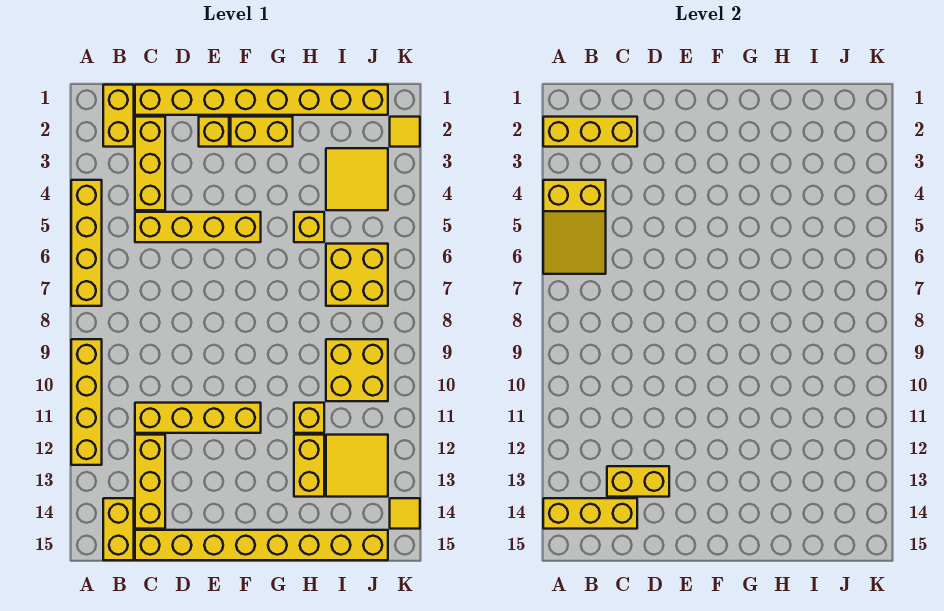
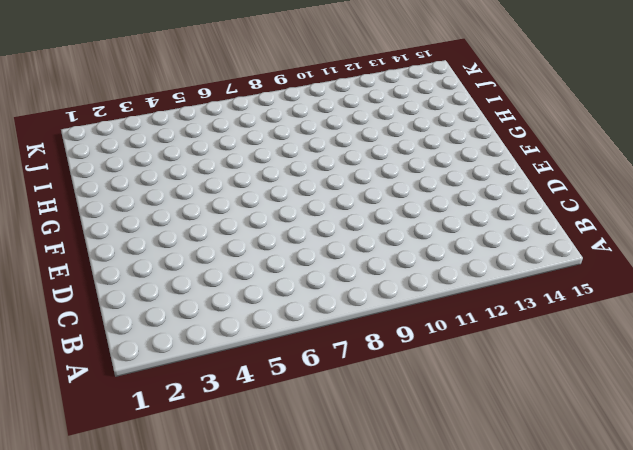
none -> yellow brick A4:A7 level 1
none -> yellow brick A9:A12 level 1
none -> yellow brick B1:B2 level 1

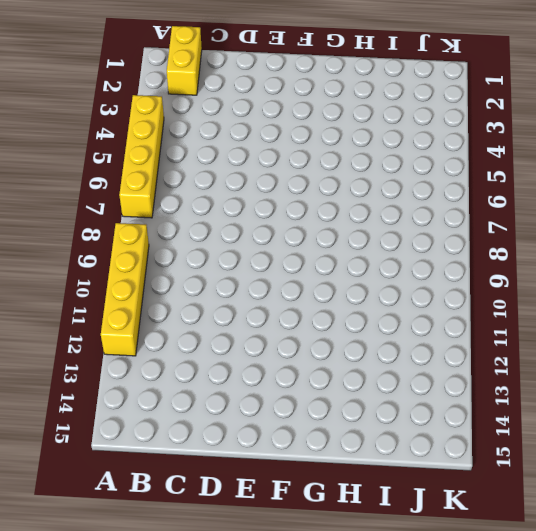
none -> yellow brick B14:B15 level 1
none -> yellow brick C1:J1 level 1
none -> yellow brick C2:C4 level 1

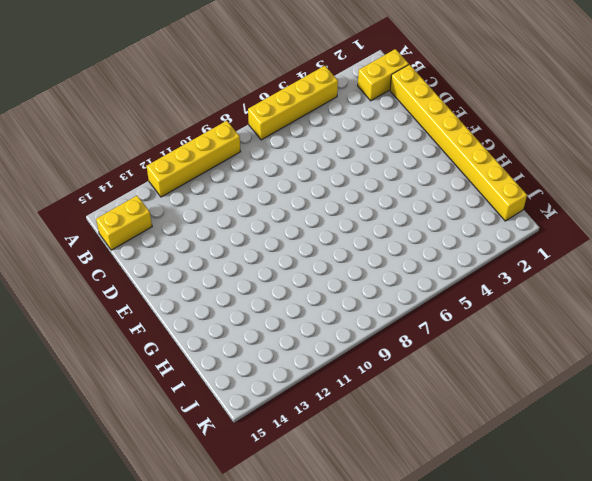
none -> yellow brick C2:C4 level 1
none -> yellow brick C5:F5 level 1
none -> yellow brick C11:F11 level 1

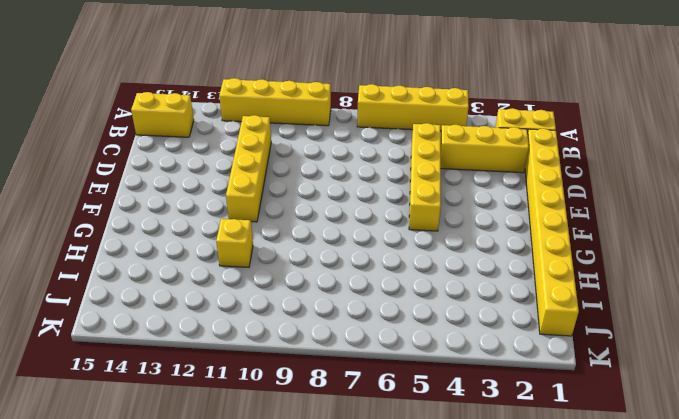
none -> yellow brick C12:C14 level 1
none -> yellow brick C15:J15 level 1
none -> yellow brick E2 level 1

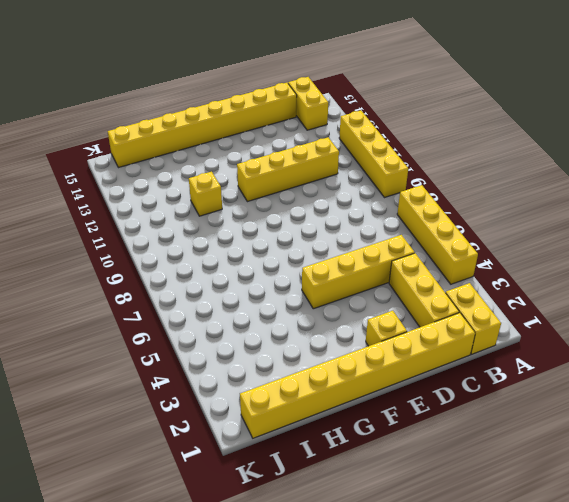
none -> yellow brick C12:C14 level 1
none -> yellow brick F2:G2 level 1
none -> yellow brick H5 level 1

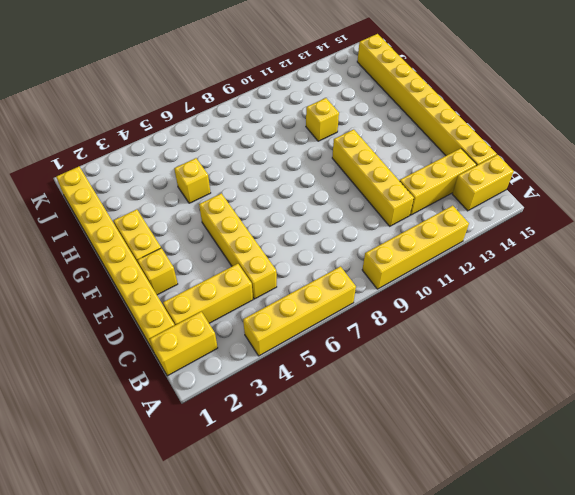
none -> yellow brick H12:H13 level 1
none -> yellow tile I3:J4 level 1
none -> yellow brick I6:J7 level 1

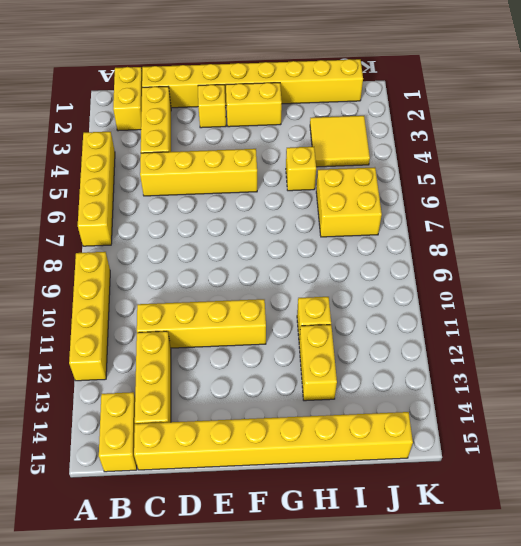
none -> yellow brick I9:J10 level 1
none -> yellow tile I12:J13 level 1
none -> yellow tile K2 level 1

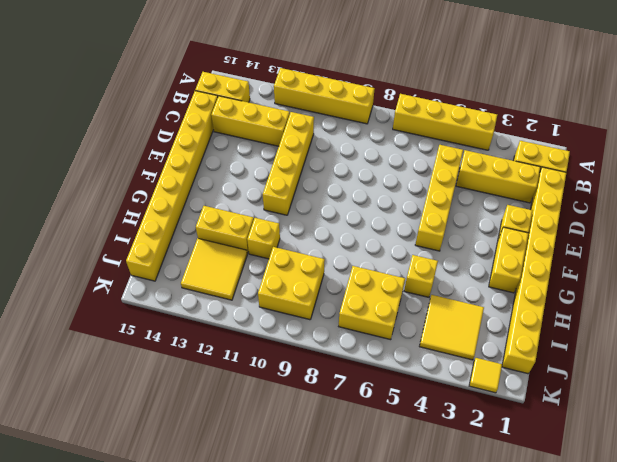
none -> yellow tile K14 level 1
none -> yellow brick A2:C2 level 2
none -> yellow slope A4:B6 level 2 top 4

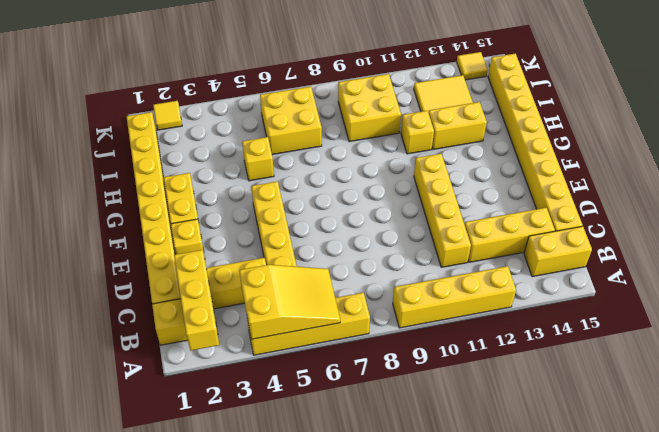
none -> yellow tile I3:J4 level 1
none -> yellow brick A14:C14 level 2
none -> yellow brick C13:D13 level 2

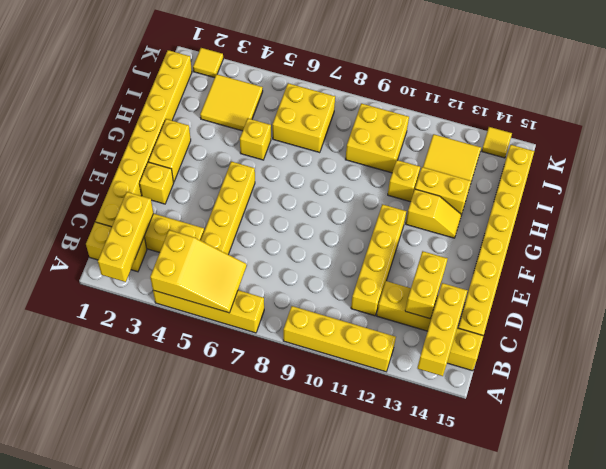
yellow slope G12:G13 level 1 top 12 -> none

